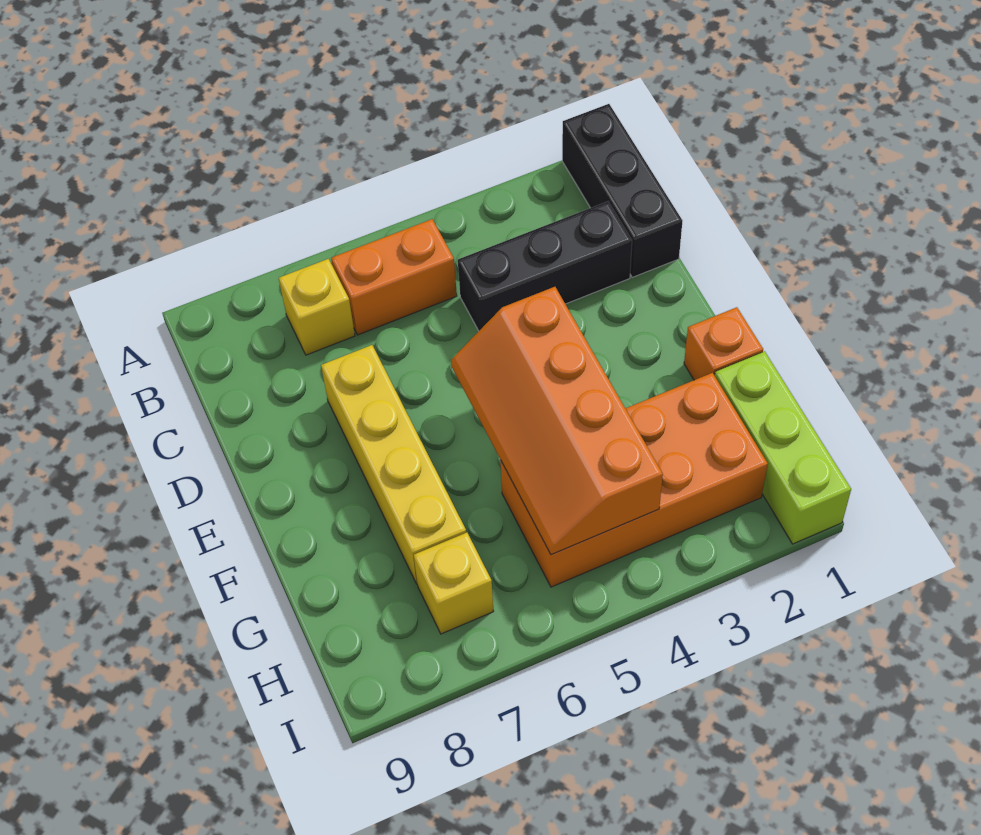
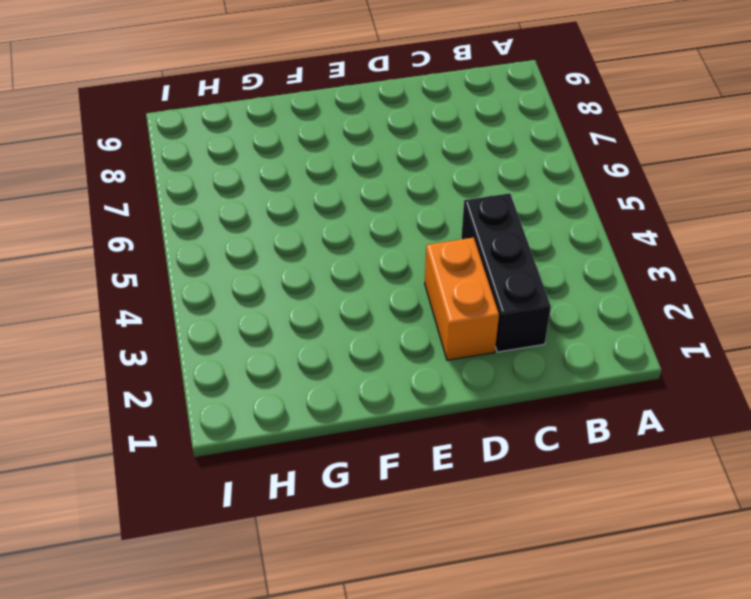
orange brick D2:D3 level 1 -> orange brick B5:B6 level 1
none -> black brick A1:C1 level 1
none -> yellow brick B7 level 1

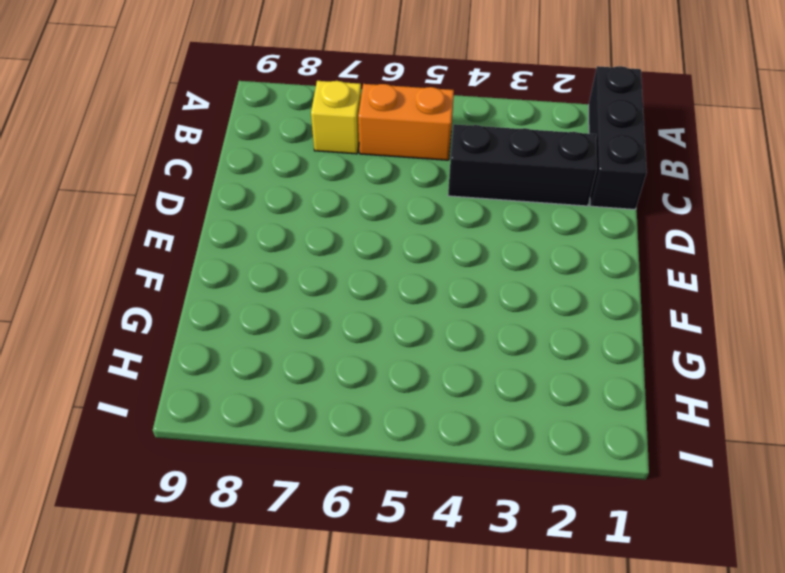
none -> yellow brick D7:G7 level 1
none -> orange brick F1 level 1

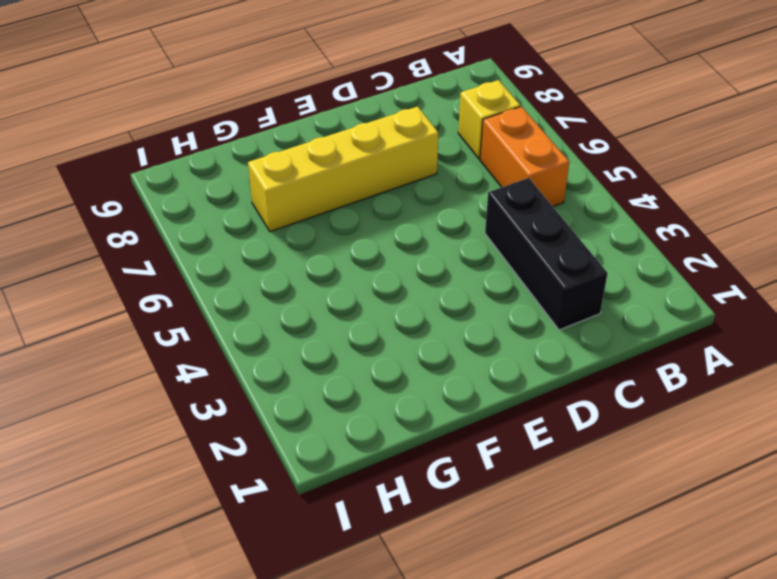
none -> black brick A1:C1 level 1
none -> orange brick F1 level 1

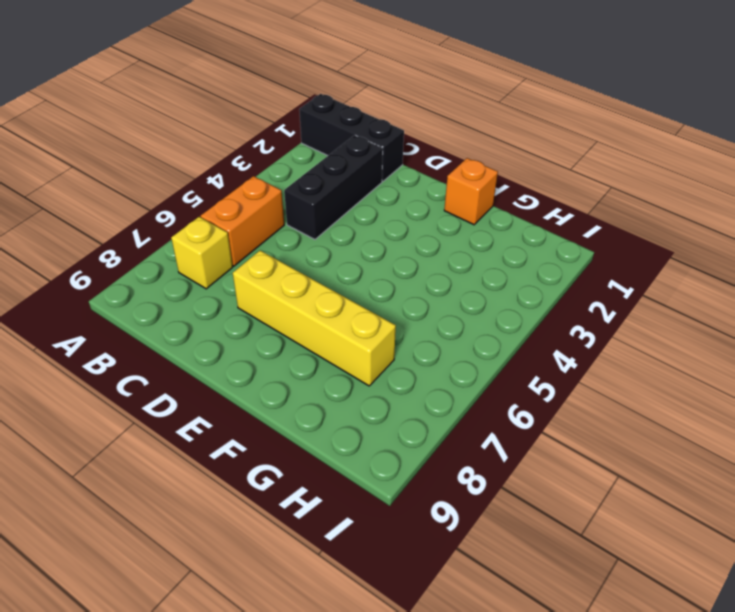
none -> lime brick G1:I1 level 1
none -> orange brick G2:H5 level 1

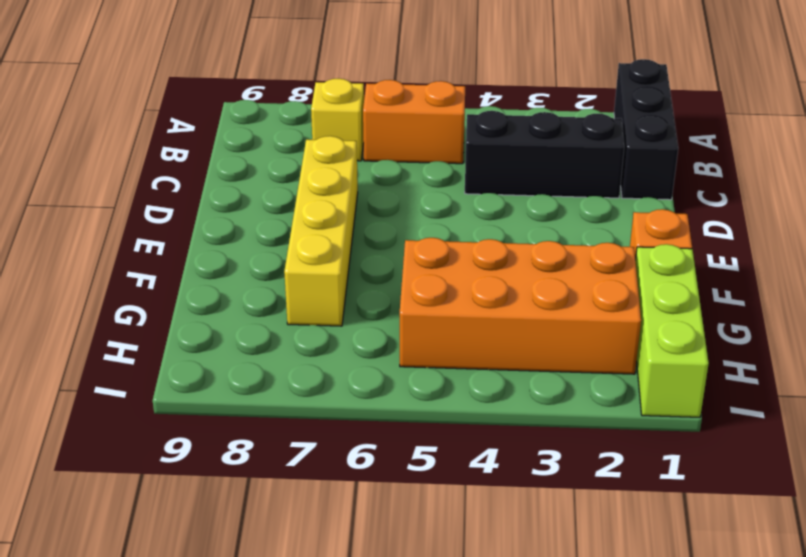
none -> yellow brick H7 level 1
none -> orange slope E4:H5 level 2 top 4

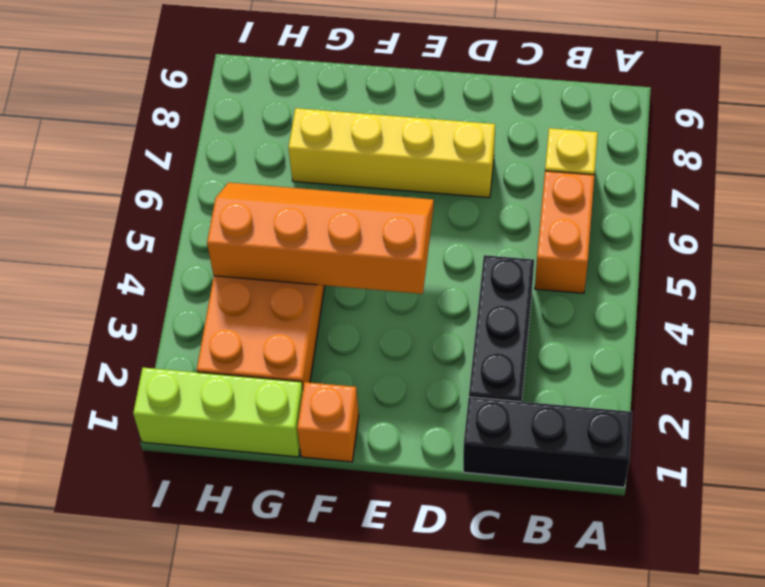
none -> yellow brick H7 level 1

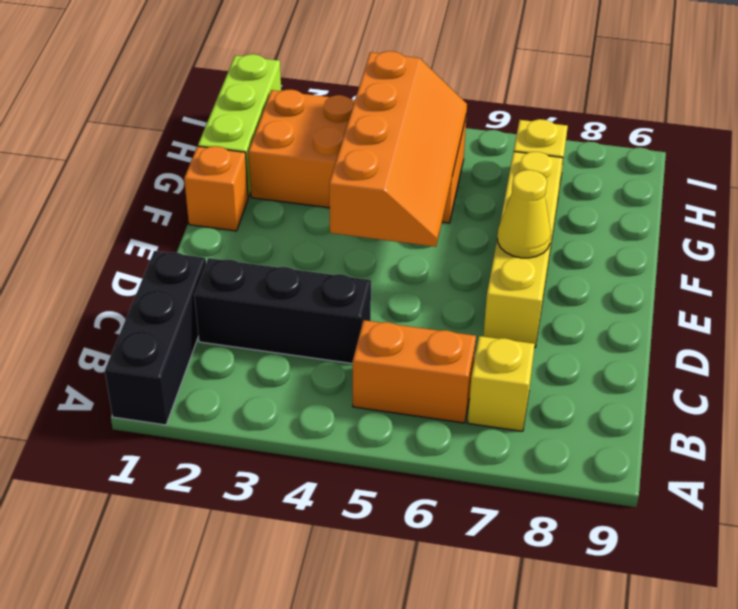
yellow cone E7 level 2 -> none

